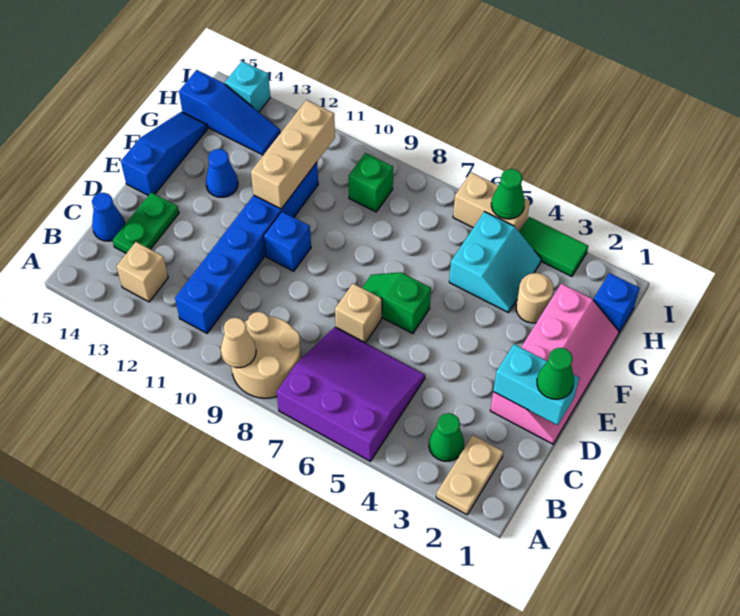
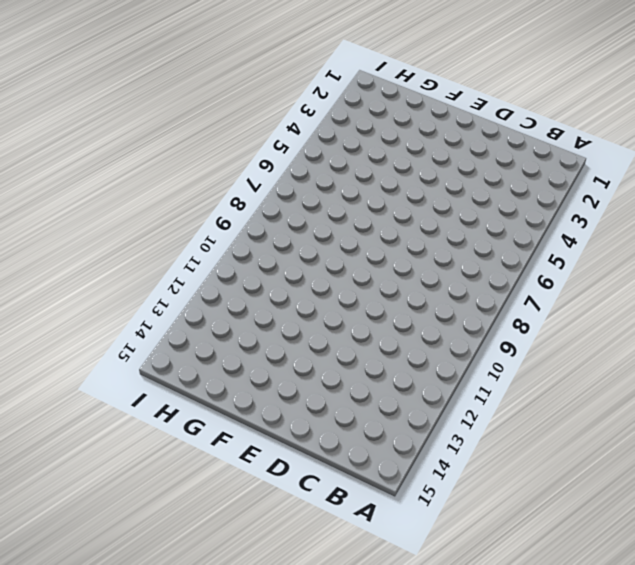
none -> tan plate A2:B2 level 1
none -> purple slope A5:C7 level 1 top A
none -> tan round brick A8:B9 level 1

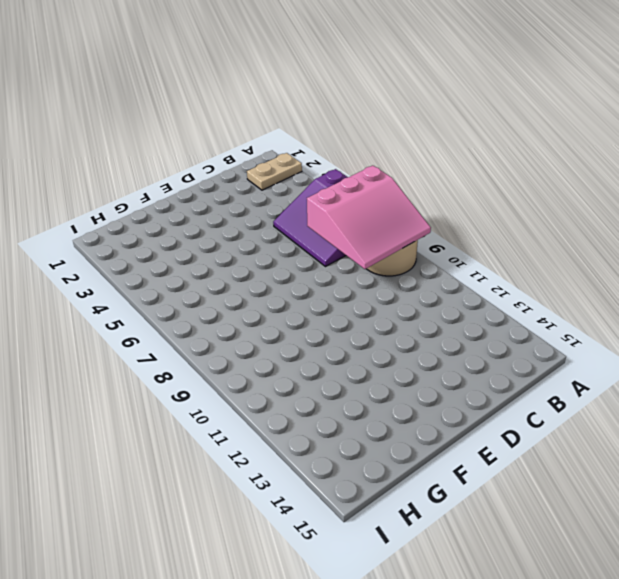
pink slope A7:C9 level 2 top 7 -> tan cone A9 level 2
none -> green cone B3 level 1
none -> blue brick B11:G11 level 1
none -> tan brick B13 level 1

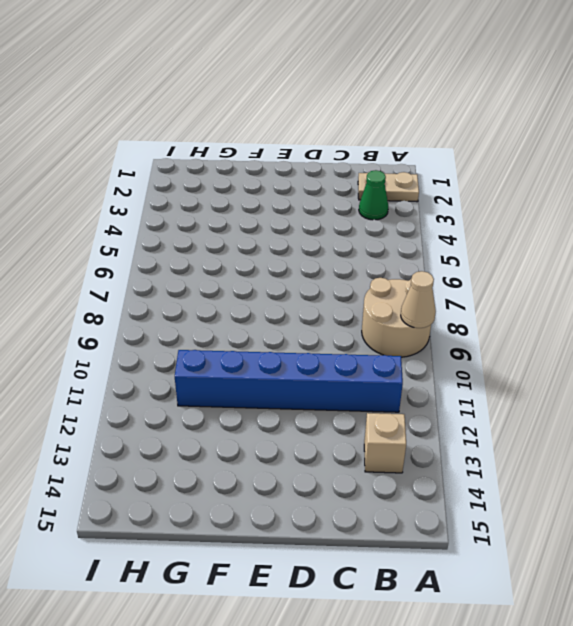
none -> purple slope A5:C7 level 1 top A
none -> green plate C14:D14 level 1
none -> blue cone C15 level 1

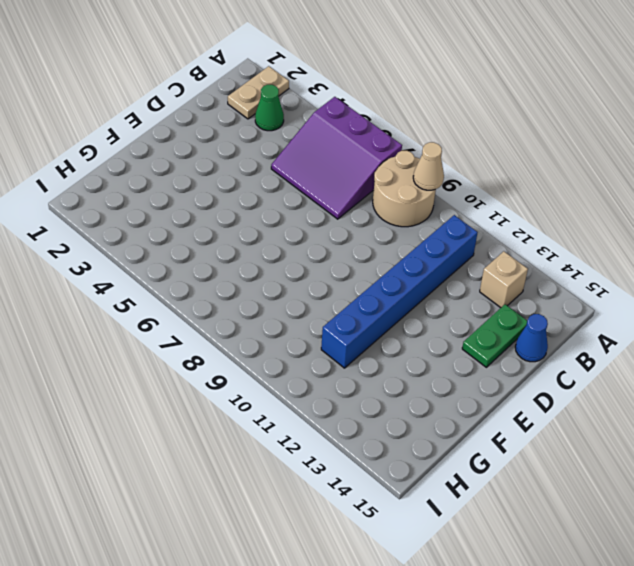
none -> pink slope D1:G2 level 1 top 2
none -> tan brick D7 level 1
none -> green slope E6:E7 level 1 top 6

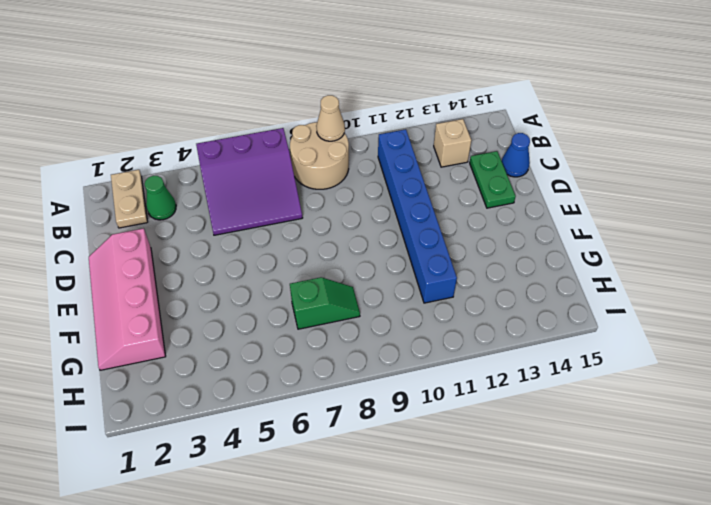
green slope G7:G8 level 1 top 7 -> green slope E6:E7 level 1 top 6
none -> tan brick D7 level 1
none -> blue brick E10 level 1
none -> blue slope E15:G15 level 1 top E

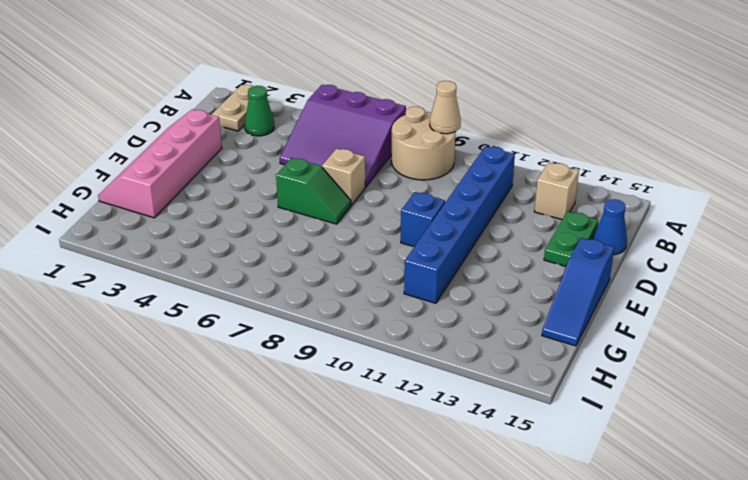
none -> blue cone F13 level 1
none -> tan round brick G3 level 1
none -> cyan slope G4:H5 level 1 top 5

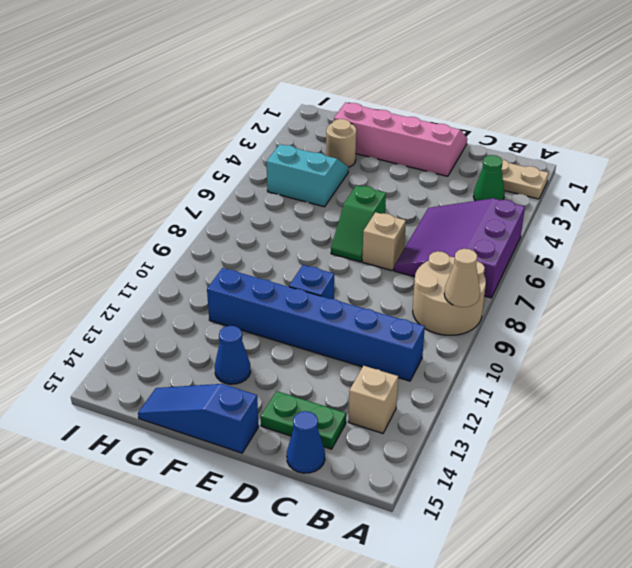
none -> blue brick H1 level 1
none -> green brick H9 level 1
none -> blue slope H13:H15 level 1 top 15

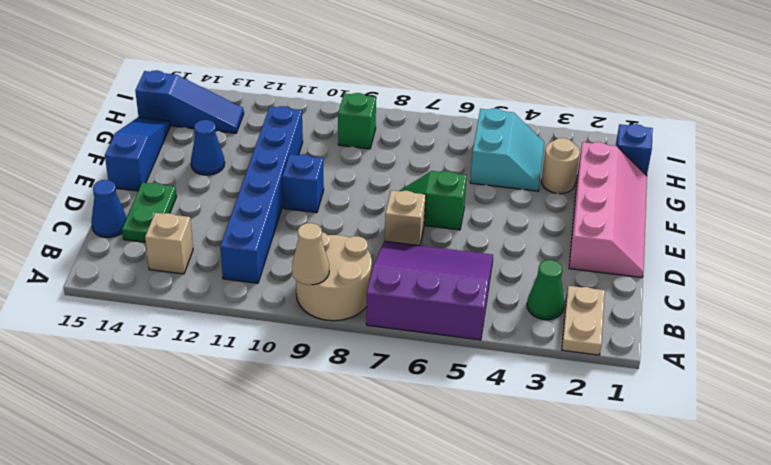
none -> green tile I3:I4 level 1
none -> tan brick I5:I6 level 1
none -> cyan brick I14 level 1

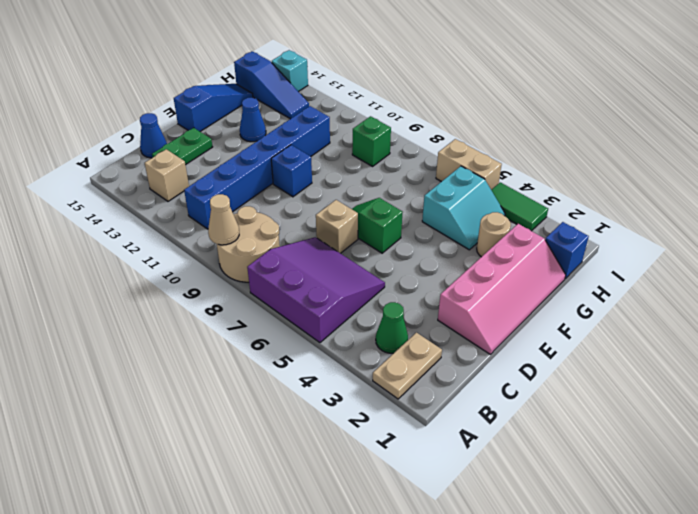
none -> cyan brick D1:D2 level 2
none -> tan brick F11:H11 level 2
none -> green cone I5 level 2

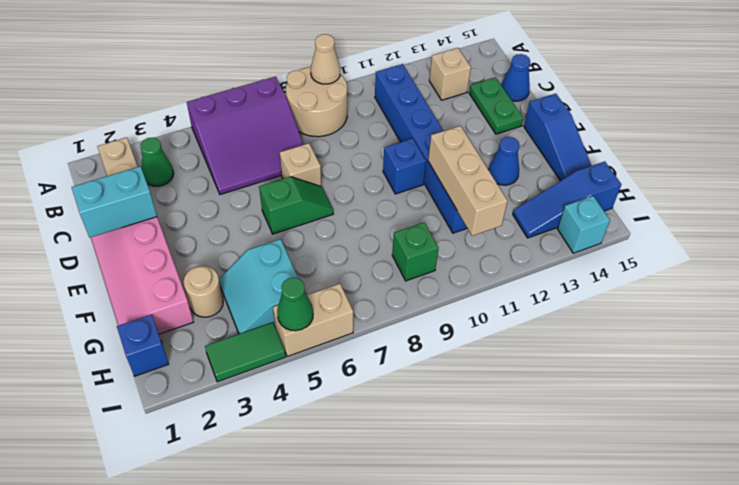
none -> green cone D1 level 3

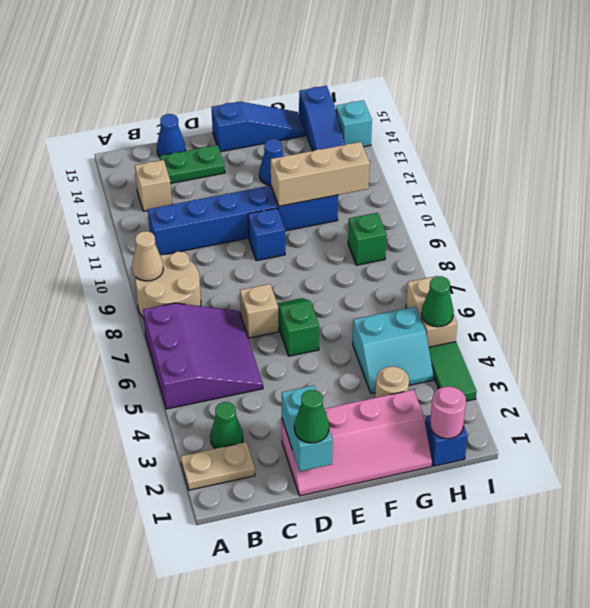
pink round brick H1 level 2 -> none

